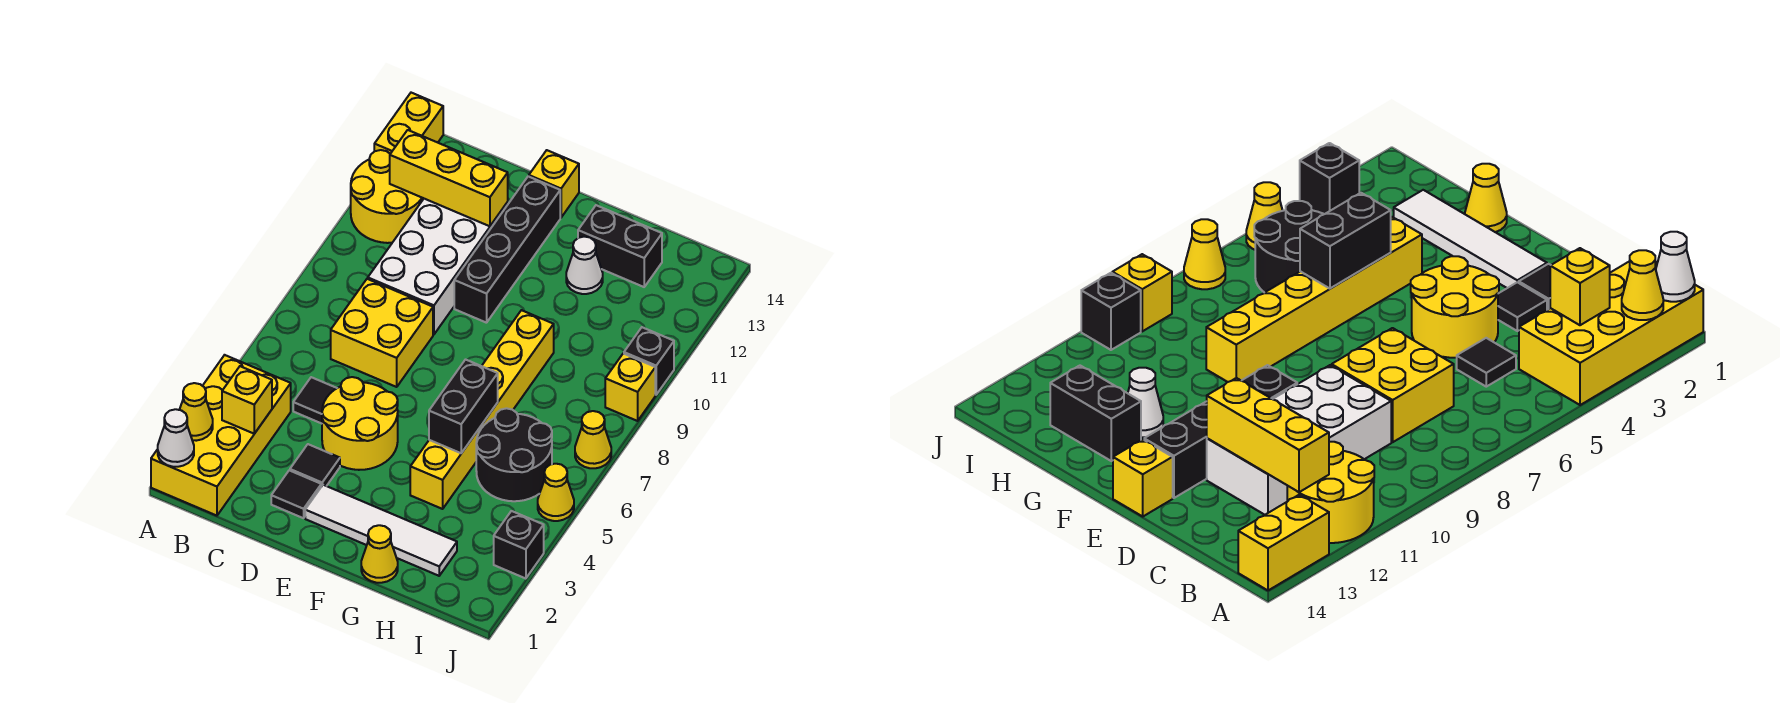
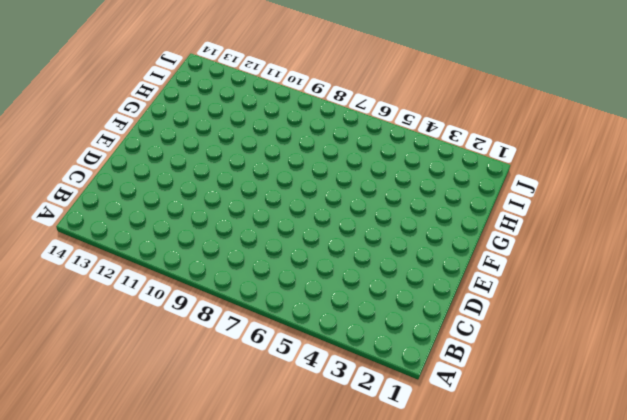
none -> yellow brick A1:B4 level 1
none -> yellow round brick A11:B12 level 1
none -> yellow brick A13:A14 level 1

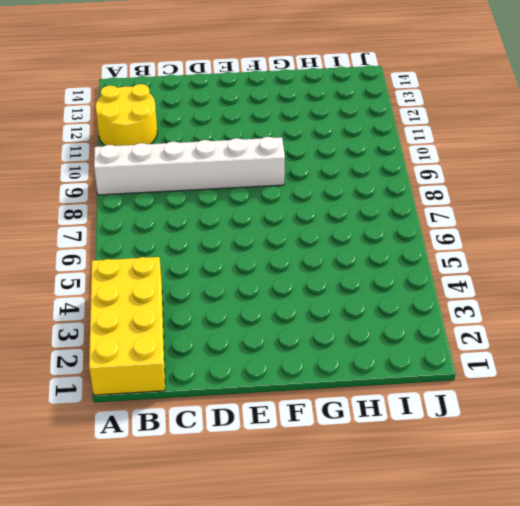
white brick A9:F9 level 1 -> white brick C9:D12 level 1
none -> yellow brick A13:A14 level 1
none -> black tile C5 level 1
none -> yellow brick C7:D8 level 1

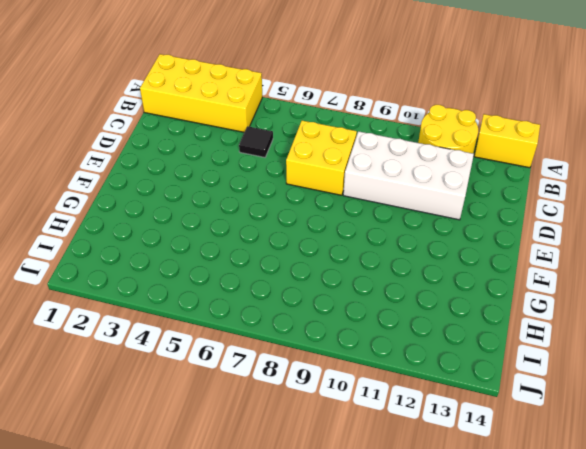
none -> black tile D2 level 1
none -> black tile D3 level 1
none -> yellow round brick D4:E5 level 1

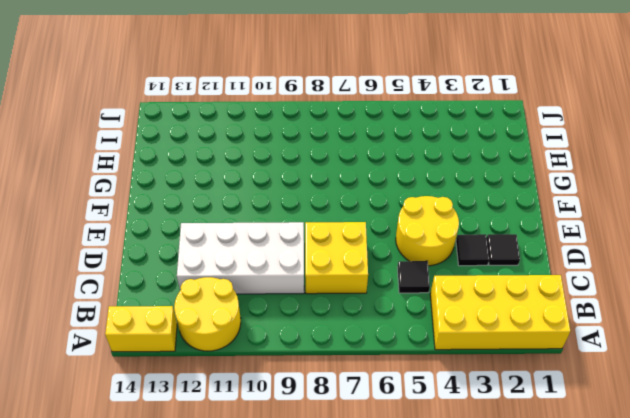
none -> white tile E2:H2 level 1
none -> black brick E10:E13 level 1
none -> yellow brick E14 level 1

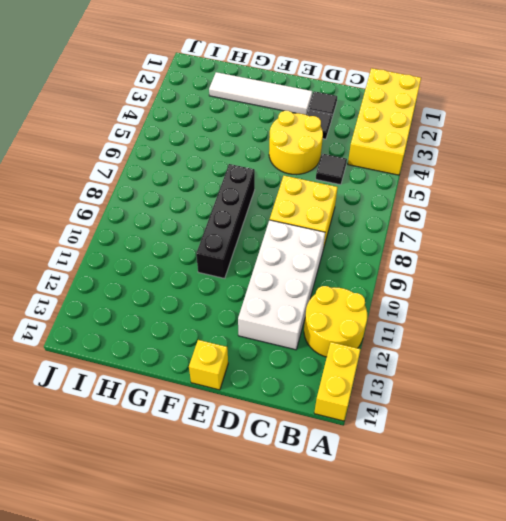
black brick F7:F10 level 1 -> black brick E10:E13 level 1
none -> yellow cone G1 level 1
none -> yellow brick G4:G9 level 1
none -> white cone G12 level 1

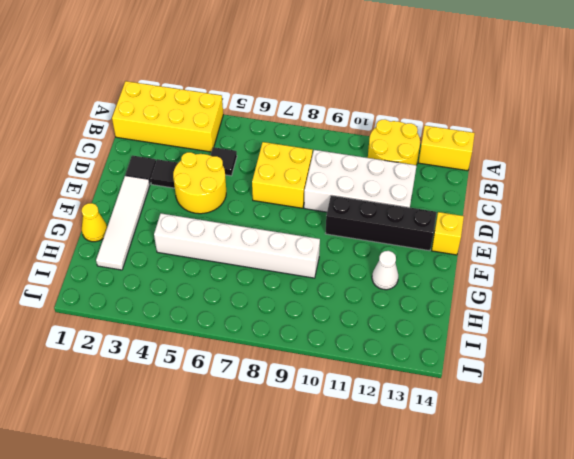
white brick G4:G9 level 1 -> yellow brick G4:G9 level 1
none -> black brick G13:H13 level 1
none -> black round brick H5:I6 level 1
none -> black brick J3 level 1

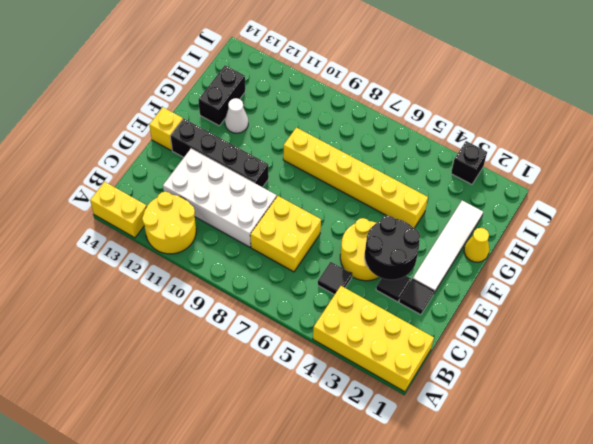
black round brick D3:E4 level 2 -> black round brick H5:I6 level 1
none -> yellow cone J5 level 1
none -> yellow cone J7 level 1
none -> yellow brick J9 level 1

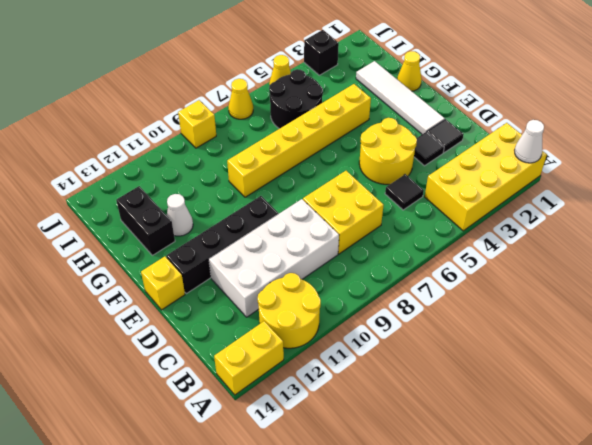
none -> black brick J10 level 1
none -> yellow cone A2 level 2
none -> yellow brick B3 level 2

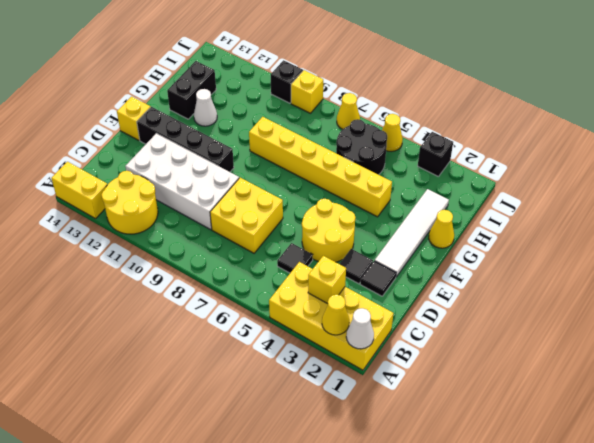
none -> yellow brick B12:D12 level 2
none -> black brick G5:G6 level 2

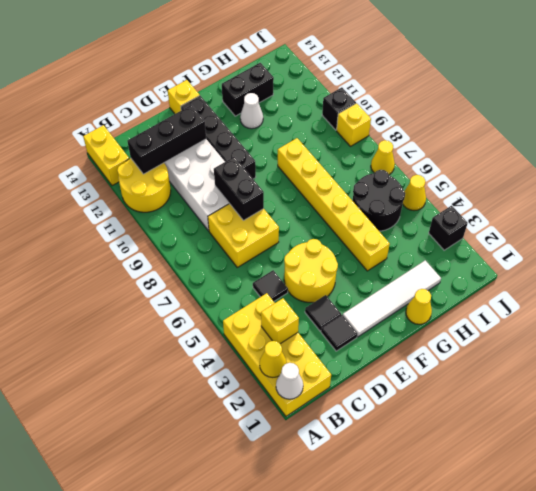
black brick B12:D12 level 2 -> yellow brick B12:D12 level 2
black brick D8:D9 level 2 -> black brick G5:G6 level 2

